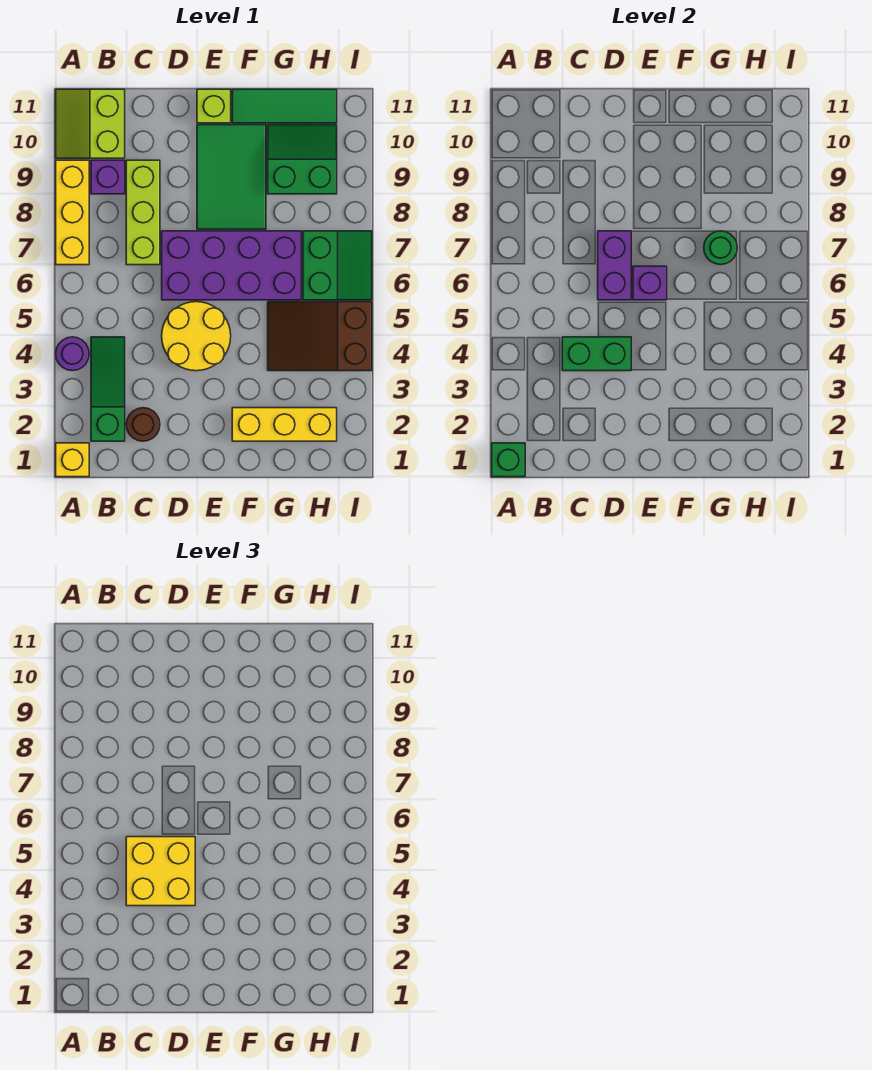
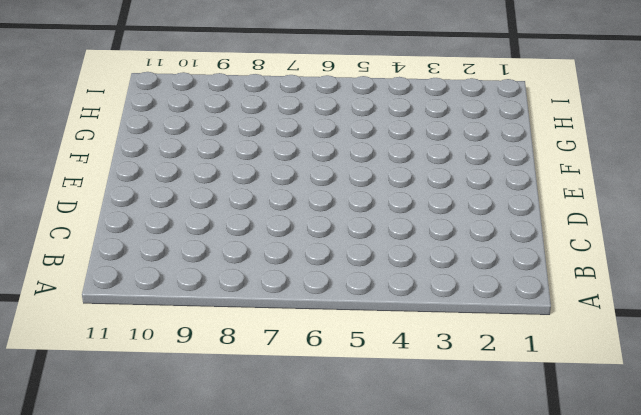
none -> yellow brick A1 level 1
none -> purple round brick A4 level 1
none -> yellow brick A7:A9 level 1

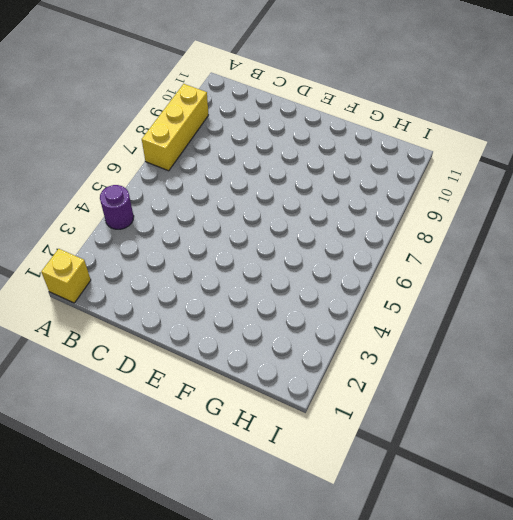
none -> lime slope A10:B11 level 1 top B
none -> green slope B2:B4 level 1 top 2
none -> purple brick B9 level 1

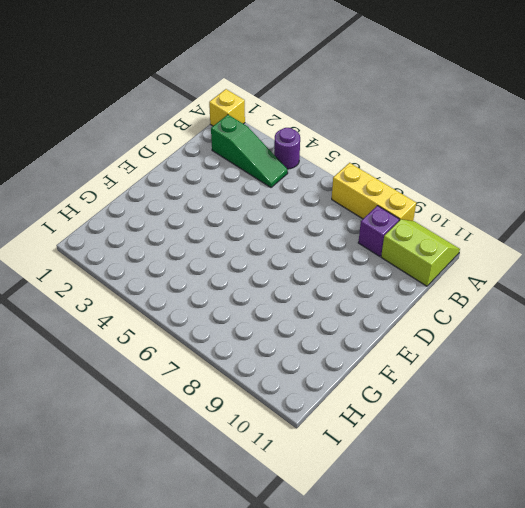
none -> brown round brick C2 level 1
none -> lime brick C7:C9 level 1
none -> yellow round brick D4:E5 level 1

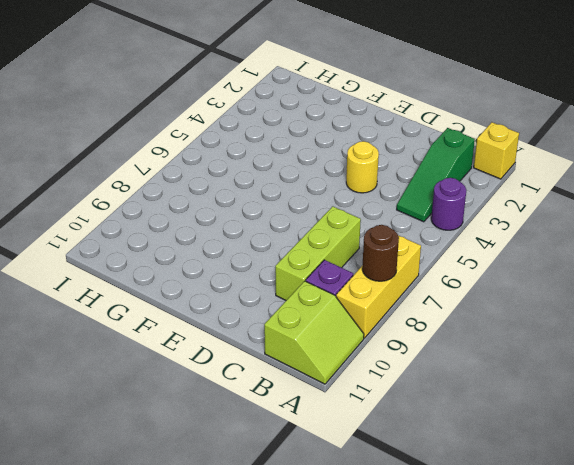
brown round brick A8 level 2 -> brown round brick C2 level 1
yellow round brick D4 level 1 -> yellow round brick D4:E5 level 1
none -> purple brick D6:G7 level 1
none -> green tile E8:F10 level 1
none -> lime brick E11 level 1

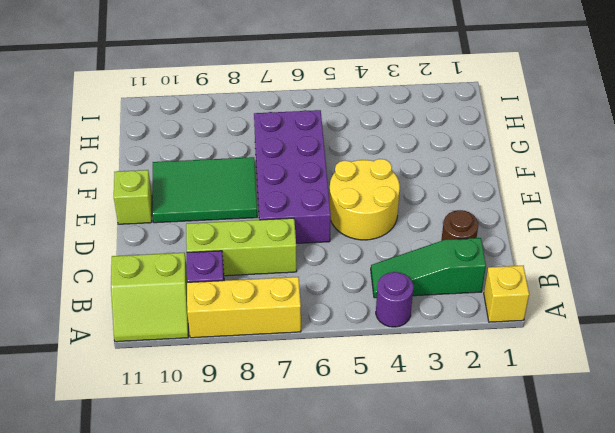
none -> yellow brick F2:H2 level 1
none -> green tile F11:H11 level 1
none -> brown slope G4:I5 level 1 top I

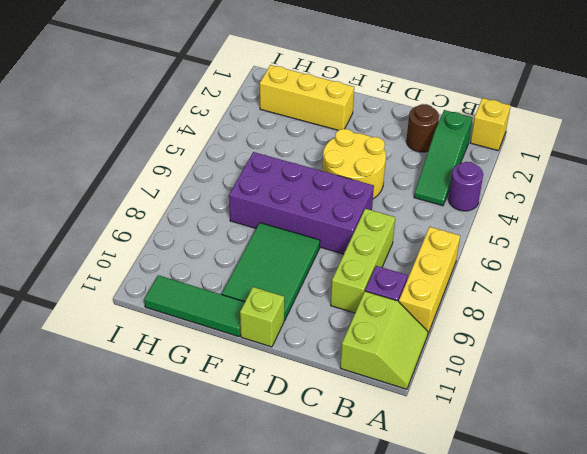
none -> brown slope G4:I5 level 1 top I
none -> green slope G9:H10 level 1 top 9
none -> green slope H6:I7 level 1 top H

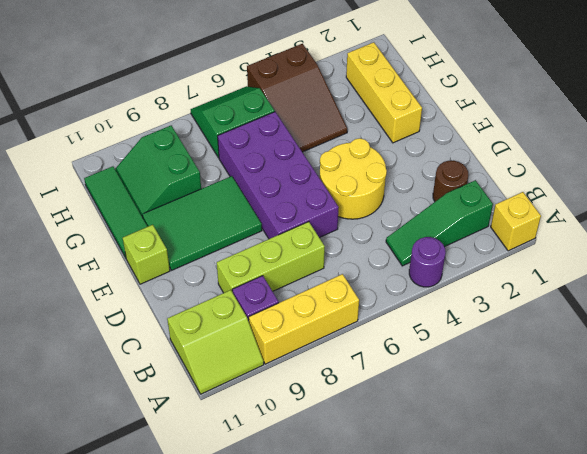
none -> green brick A1 level 2
none -> green brick C4:D4 level 2
none -> purple brick D6:D7 level 2

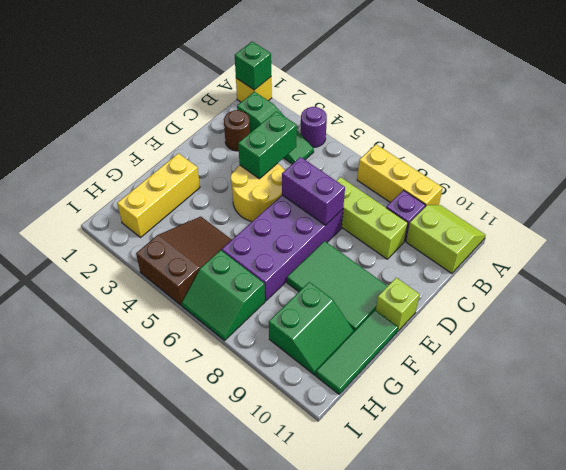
none -> purple brick E6 level 2
none -> green round brick G7 level 2
none -> yellow brick C4:D5 level 3

